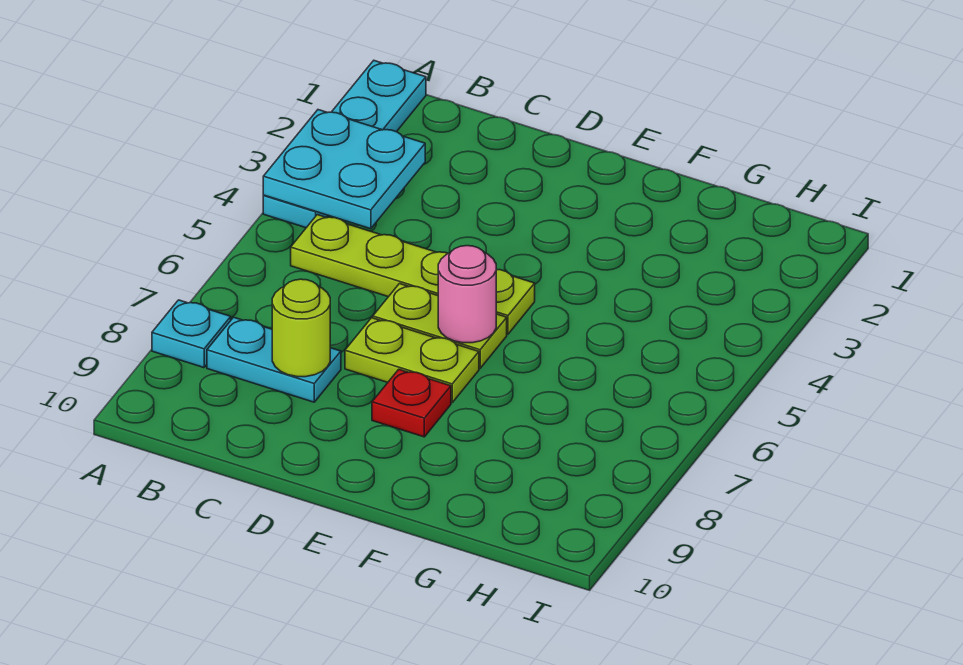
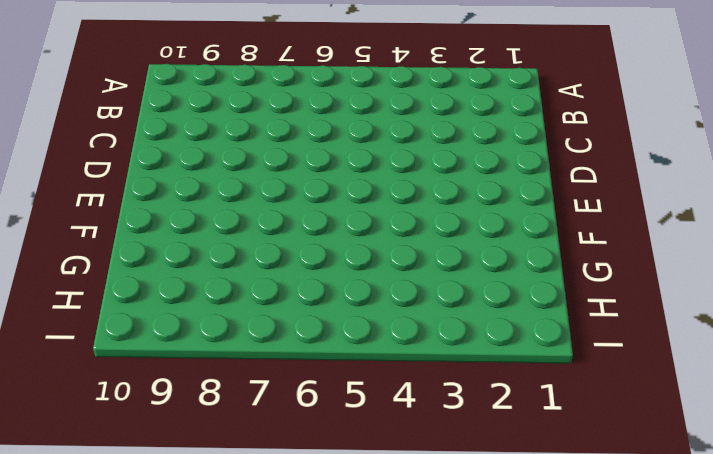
none -> cyan plate A1:A4 level 1
none -> cyan plate A8 level 1

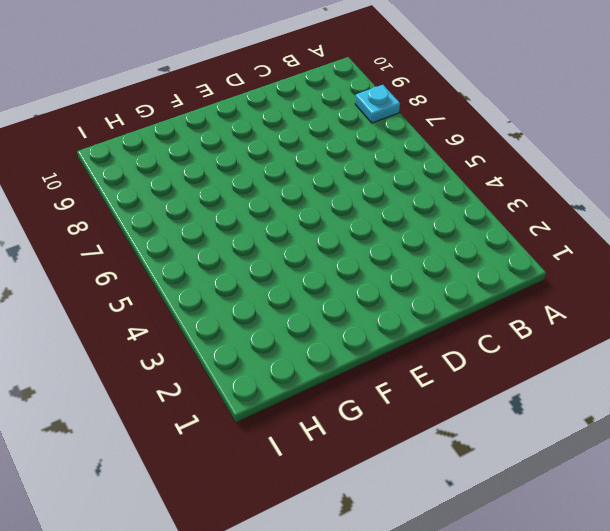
none -> cyan plate A1:A4 level 1
none -> lime plate B5:E5 level 1

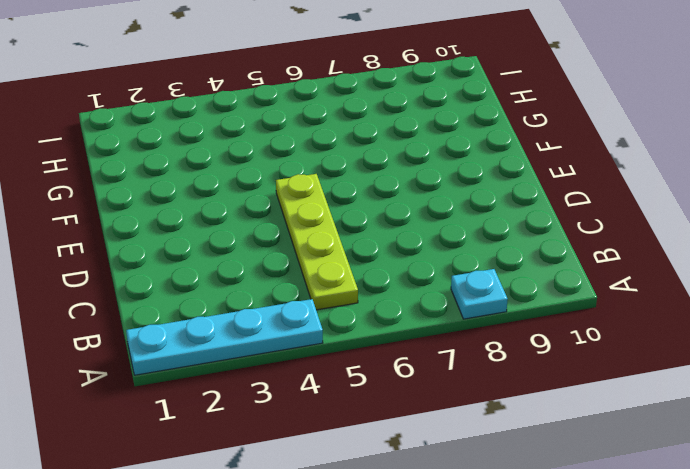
none -> cyan plate B8:C8 level 1
none -> lime plate D6:E6 level 1

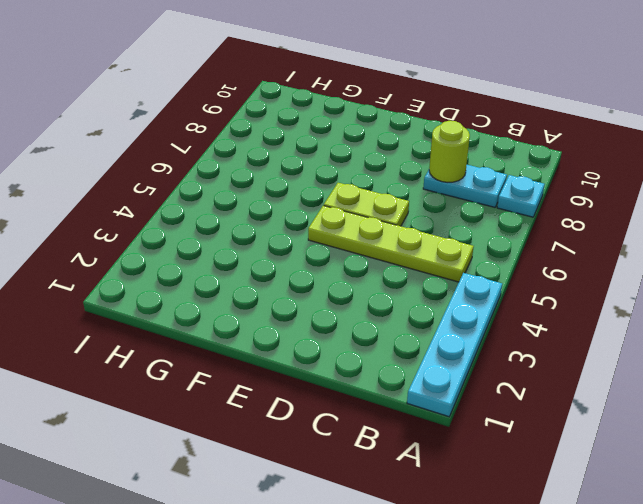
none -> lime plate D7:E7 level 1
none -> red plate E8 level 1

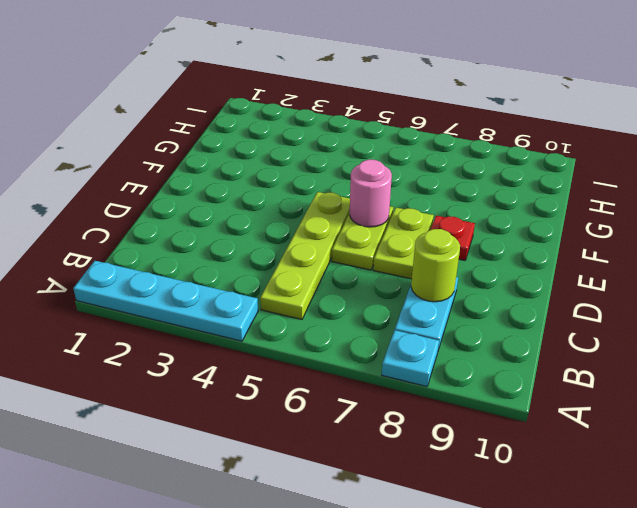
none -> cyan plate A3:B4 level 2

